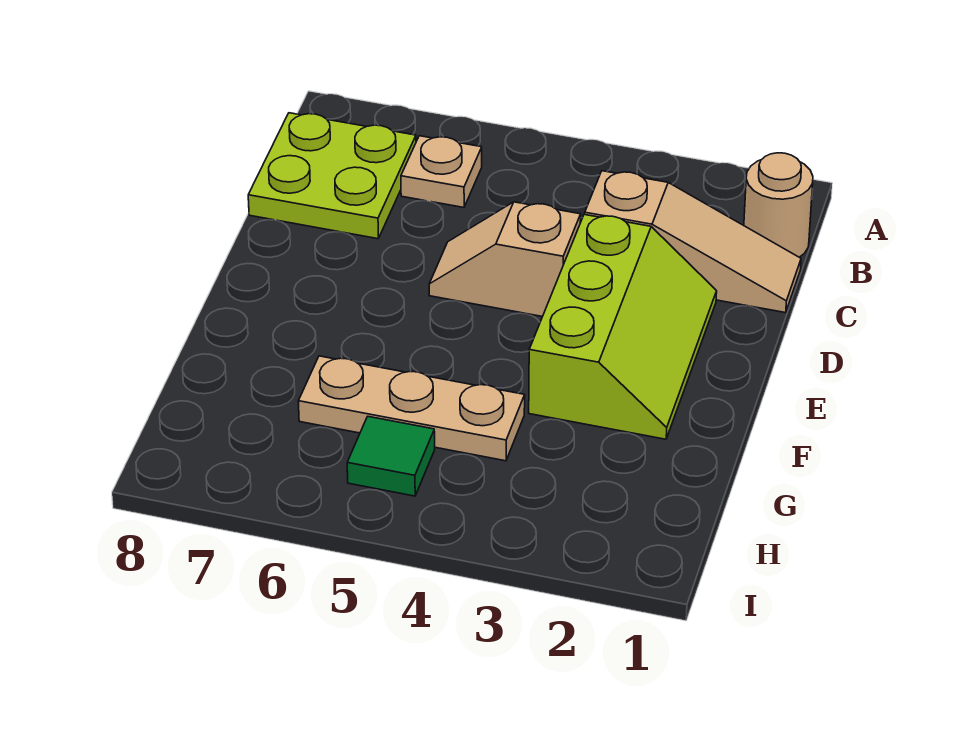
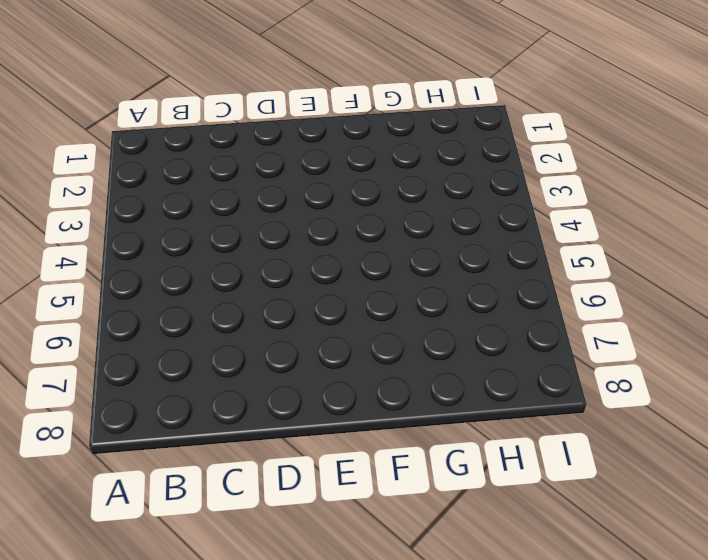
none -> tan round brick B1 level 1
none -> tan plate B6 level 1

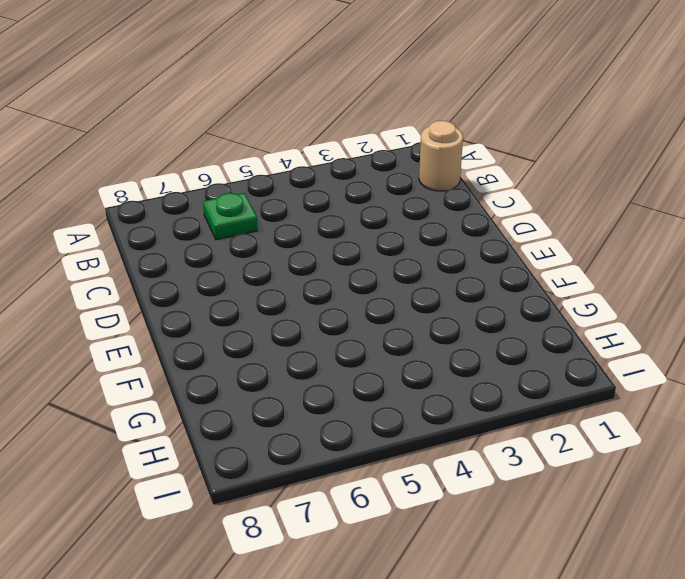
green plate B6 level 1 -> tan plate B6 level 1
none -> lime plate B7:C8 level 1
none -> tan slope C1:C3 level 1 top 3

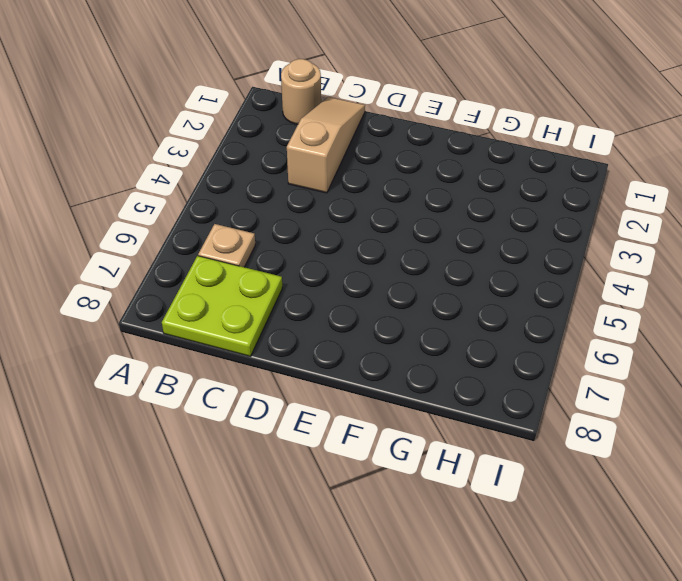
none -> lime slope D2:F3 level 1 top 3
none -> tan slope D4:D5 level 1 top 4

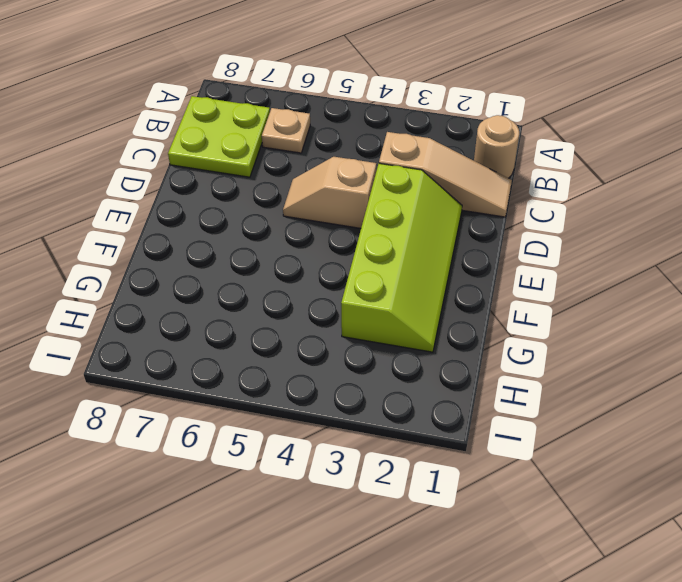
lime slope D2:G3 level 1 top 3 -> lime slope D2:F3 level 1 top 3
none -> tan plate G4:G6 level 1
none -> green tile H5 level 1

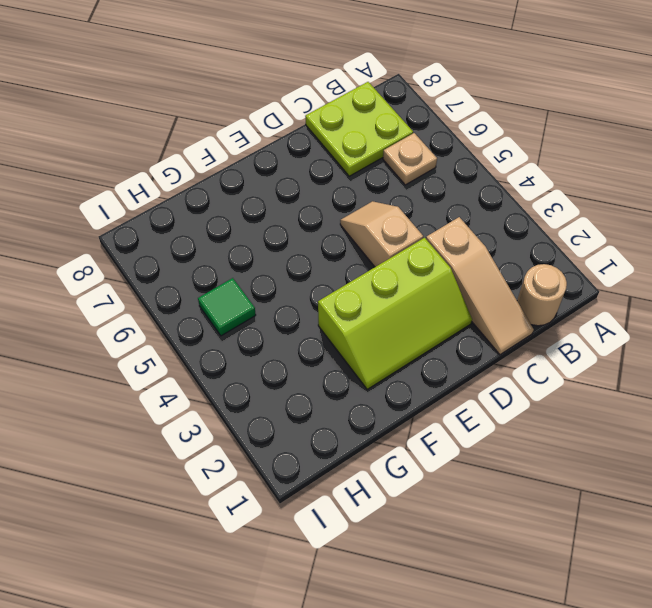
none -> tan plate G4:G6 level 1

